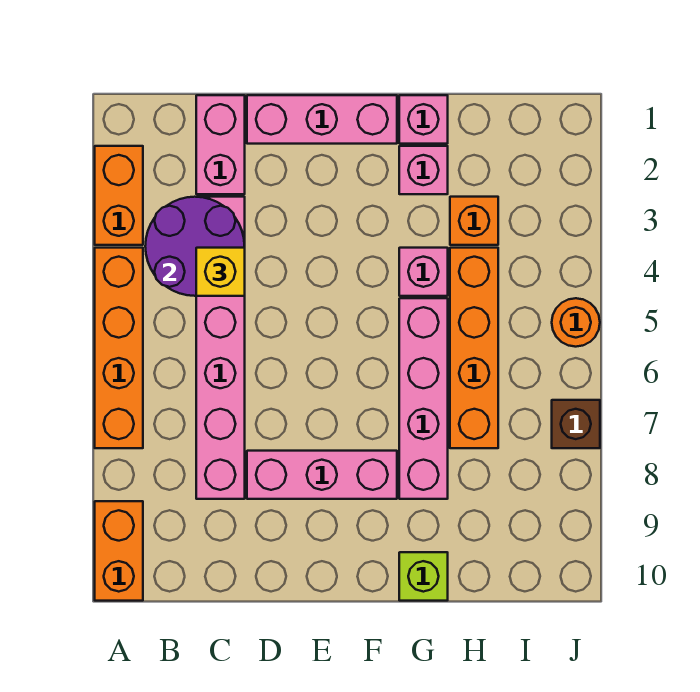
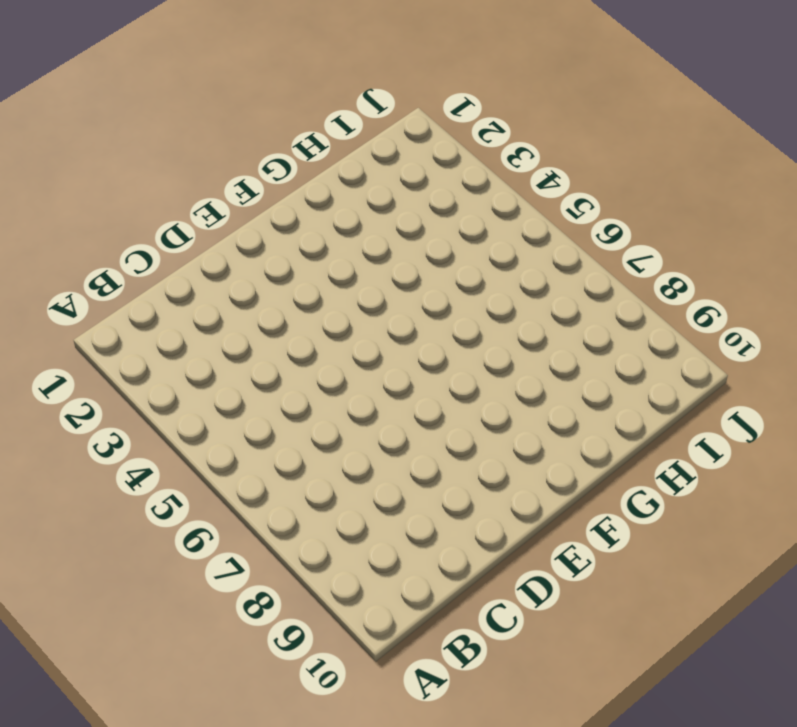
none -> orange brick A2:A3 level 1
none -> orange brick A4:A7 level 1
none -> orange brick A9:A10 level 1

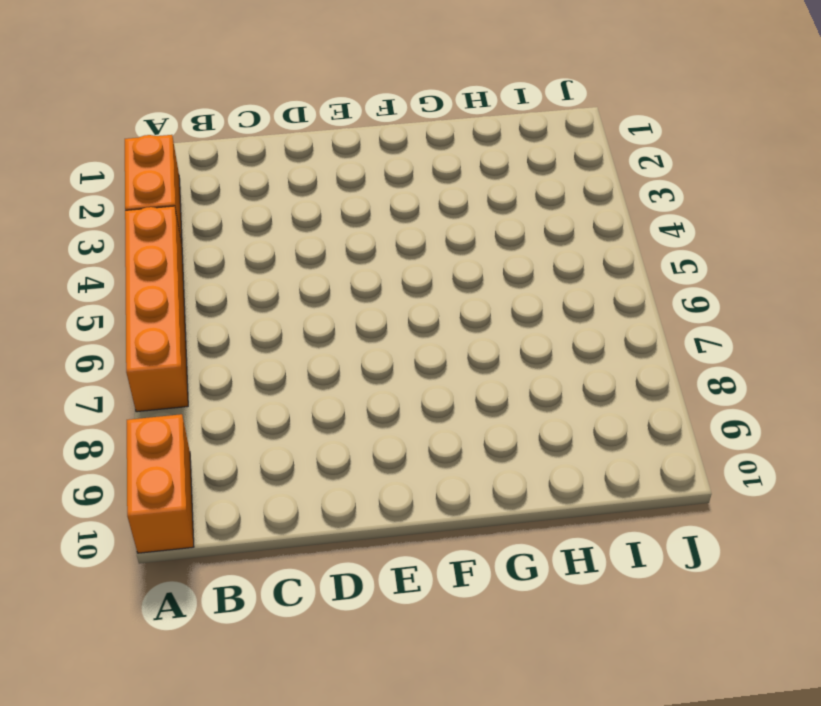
none -> pink brick C1:C2 level 1
none -> pink brick C3:C8 level 1
none -> pink brick D1:F1 level 1

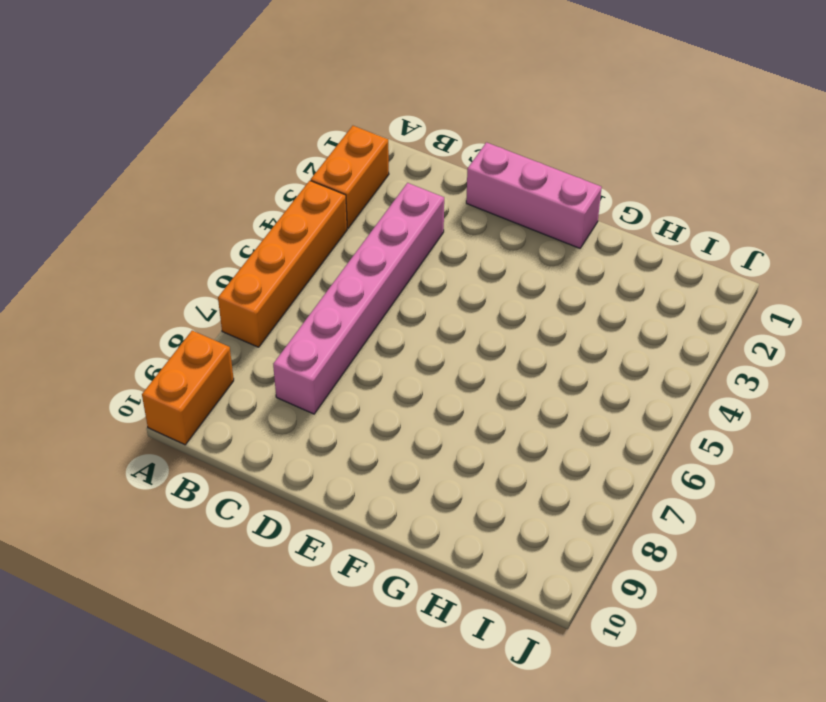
none -> pink brick C1:C2 level 1
none -> pink brick D8:F8 level 1
none -> pink brick G1 level 1

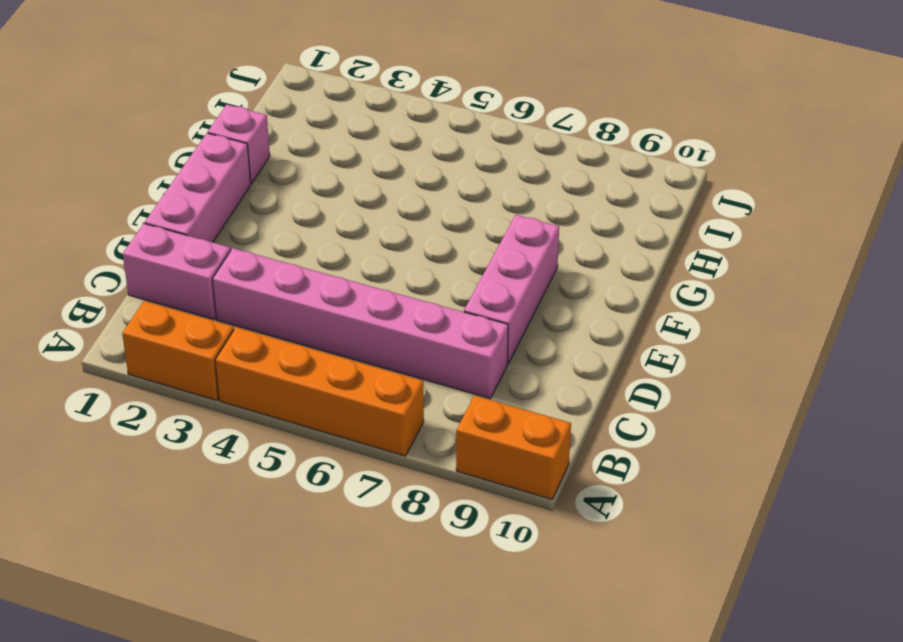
none -> pink brick G2 level 1
none -> pink brick G4 level 1
none -> pink brick G5:G8 level 1

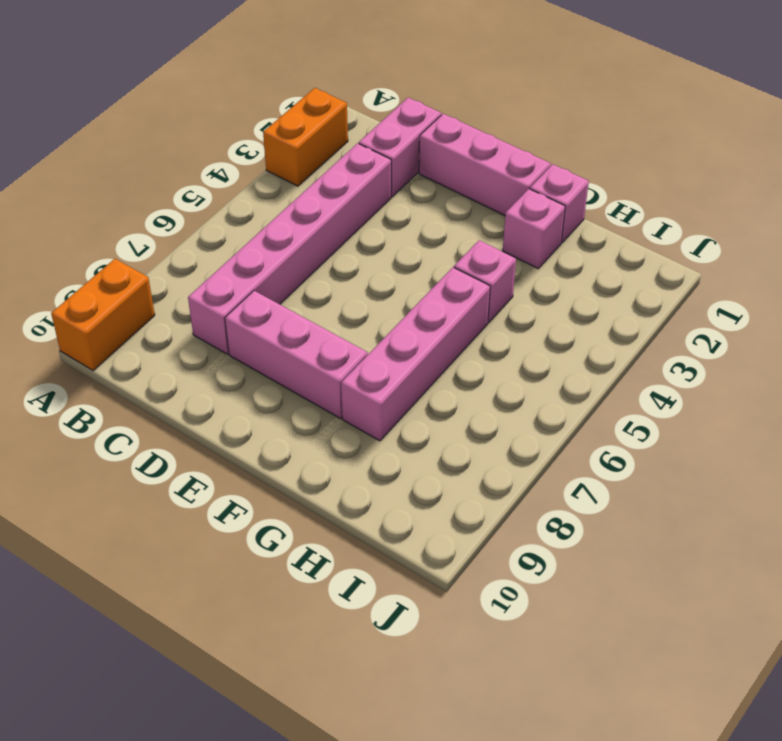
none -> orange brick A4:A7 level 1
none -> lime brick G10 level 1
none -> orange brick H3 level 1

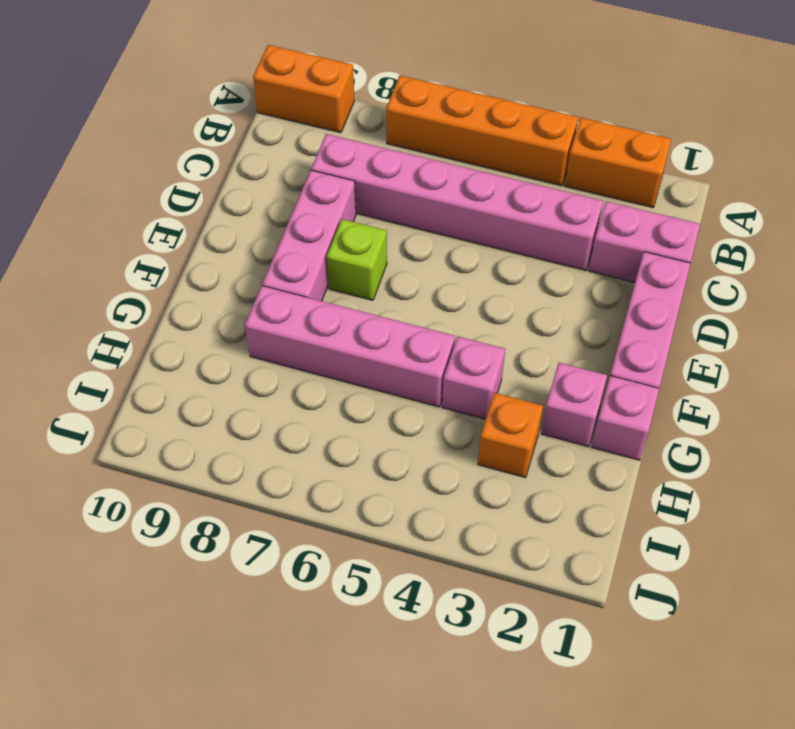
lime brick E7 level 1 -> lime brick G10 level 1
none -> orange brick H4:H7 level 1
none -> orange round brick J5 level 1
none -> brown brick J7 level 1

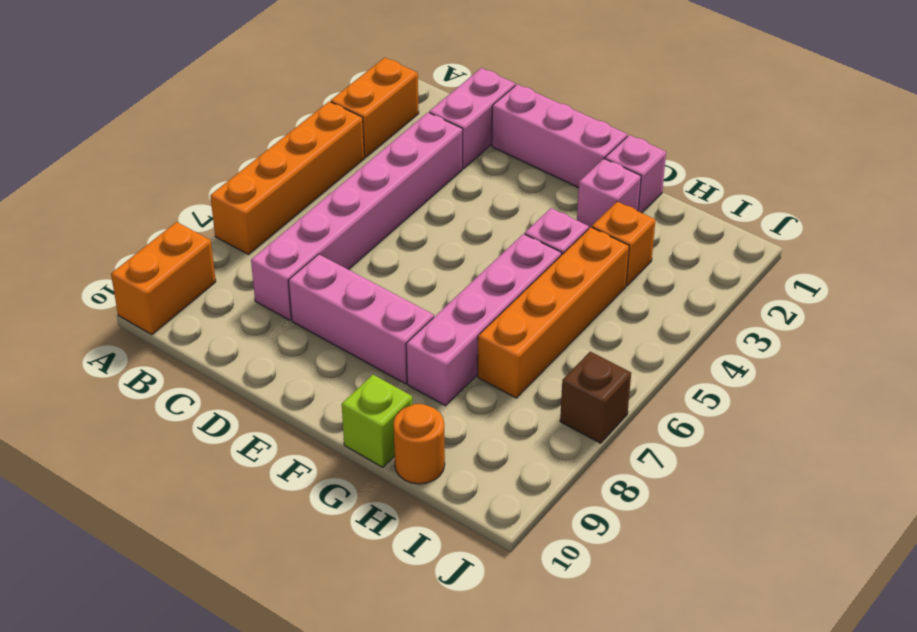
orange round brick H10 level 1 -> orange round brick J5 level 1
none -> purple round brick B3:C4 level 2
none -> yellow brick C4 level 3

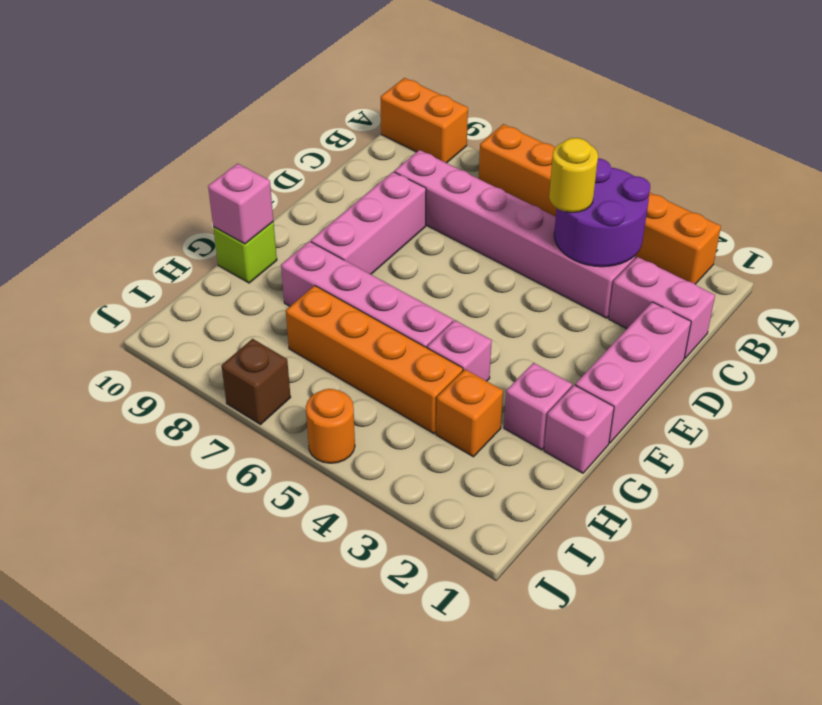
yellow round brick C4 level 3 -> yellow brick C4 level 3
pink brick G10 level 2 -> none

